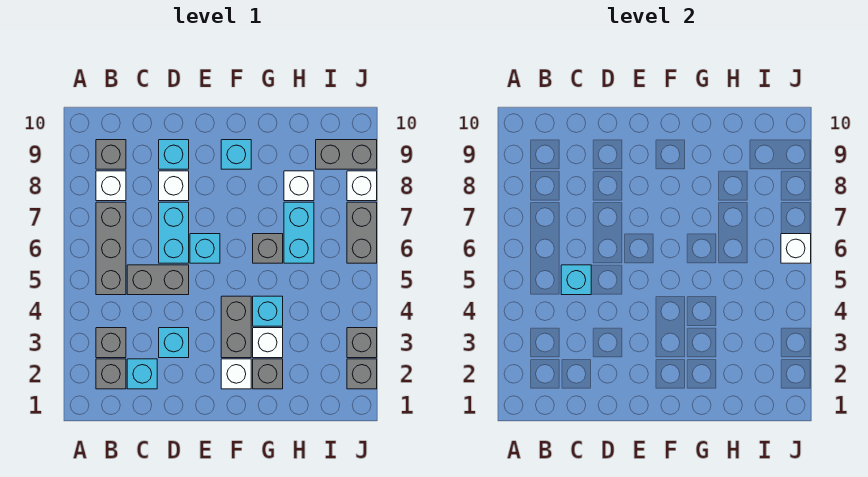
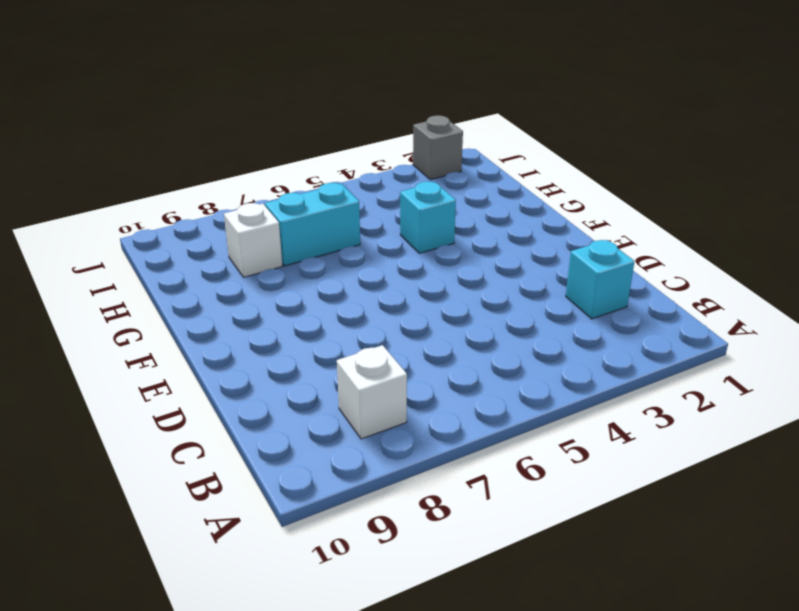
none -> grey brick B2 level 1
none -> grey brick B3 level 1
none -> grey brick B5:B7 level 1

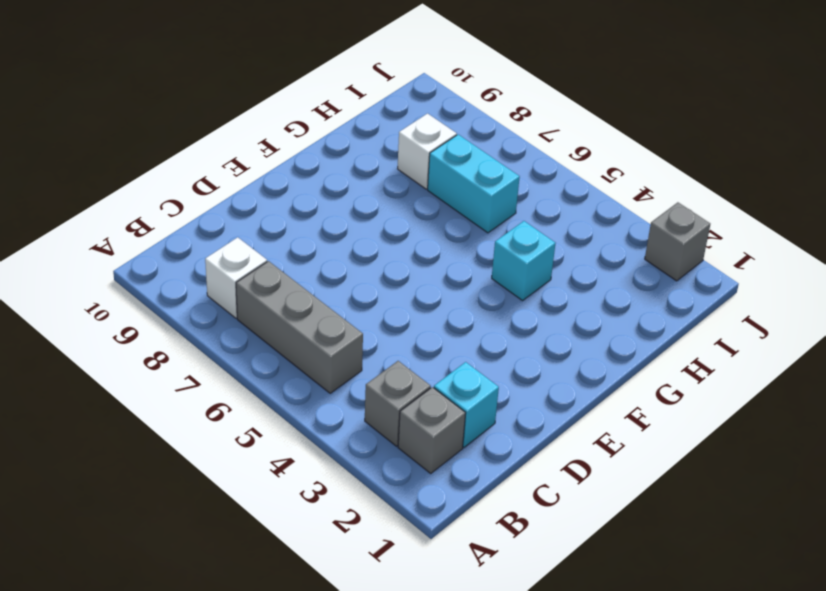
none -> grey brick B9 level 1
none -> grey brick C5:D5 level 1
none -> cyan brick D3 level 1

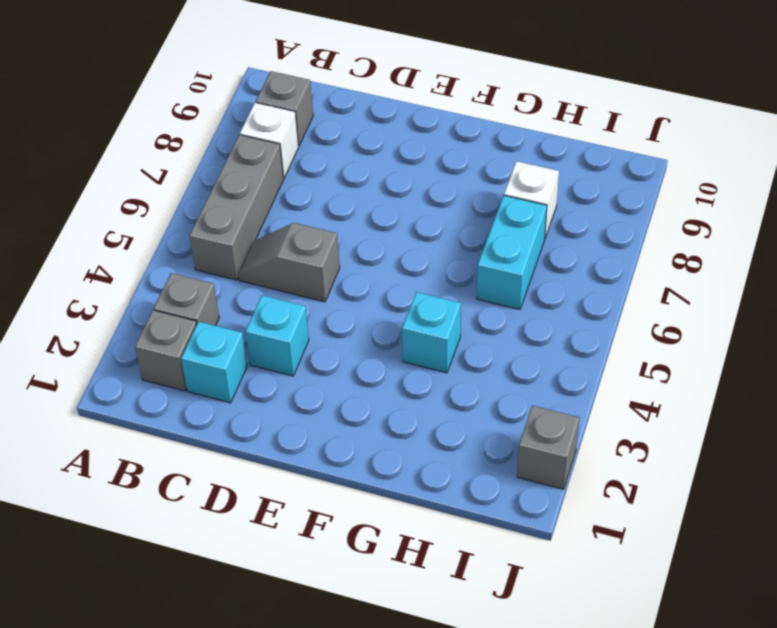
grey slope C5:D5 level 1 top D -> grey brick C5:D5 level 1
none -> cyan brick D6:D7 level 1
none -> white brick D8 level 1
none -> cyan brick D9 level 1

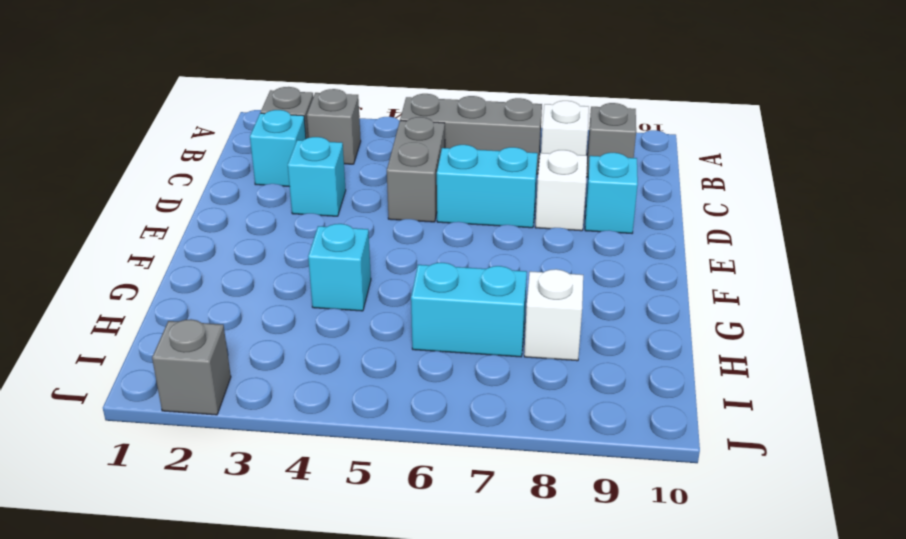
none -> cyan brick E6 level 1
none -> white brick F2 level 1
none -> grey brick F3:F4 level 1

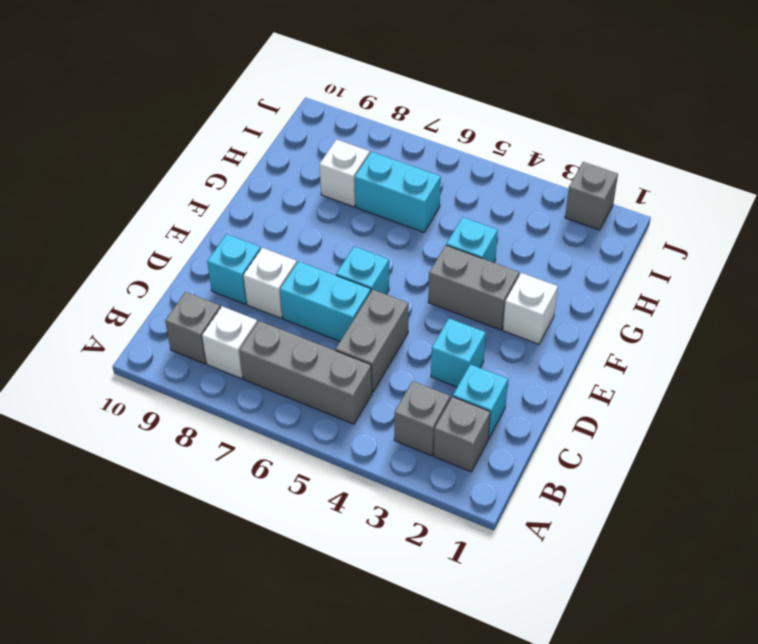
none -> cyan brick F9 level 1
none -> grey brick G2 level 1
none -> white brick G3 level 1

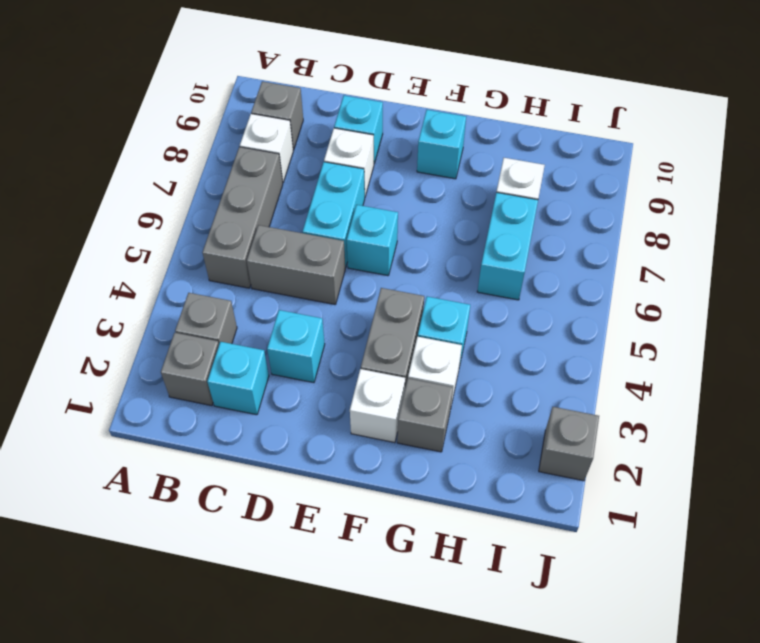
none -> grey brick G6 level 1
none -> grey brick I9:J9 level 1
none -> grey brick J3 level 1

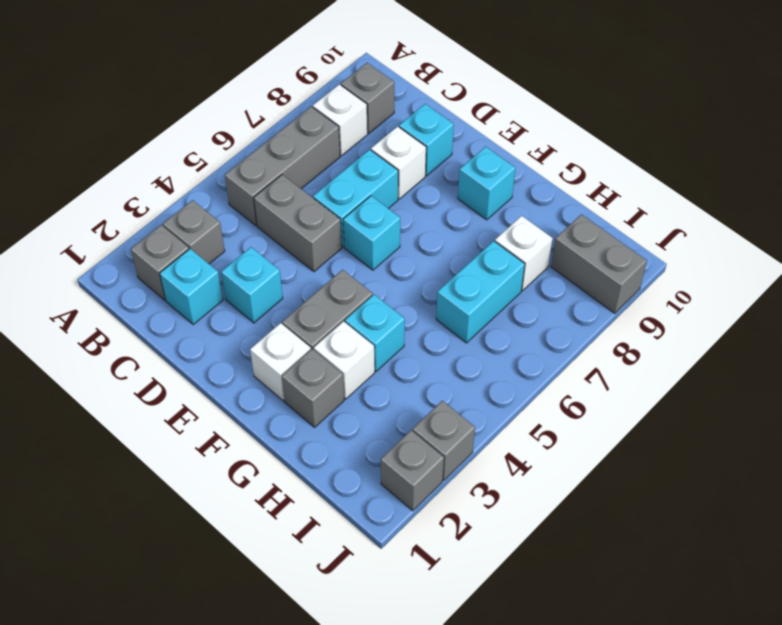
none -> grey brick G6 level 1
none -> grey brick J6:J7 level 1
none -> white brick J8 level 1

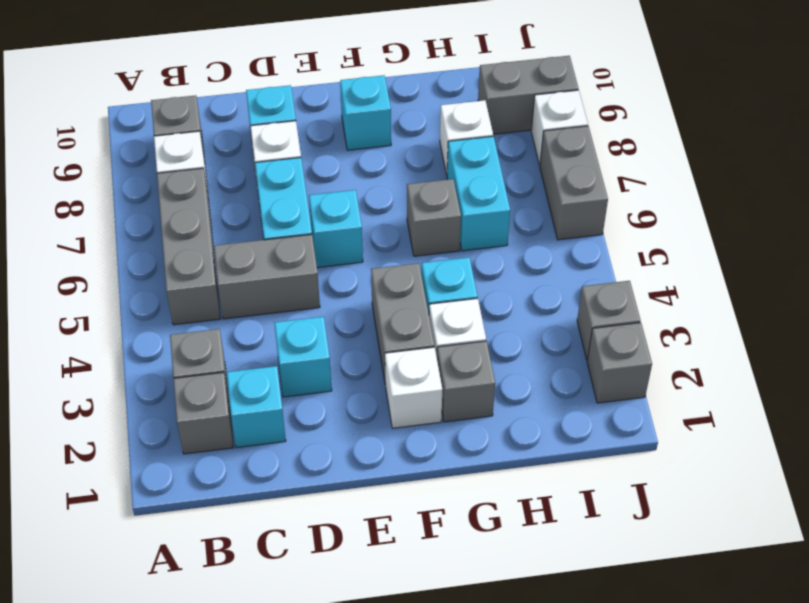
none -> cyan brick C5 level 2
none -> white brick J6 level 2

